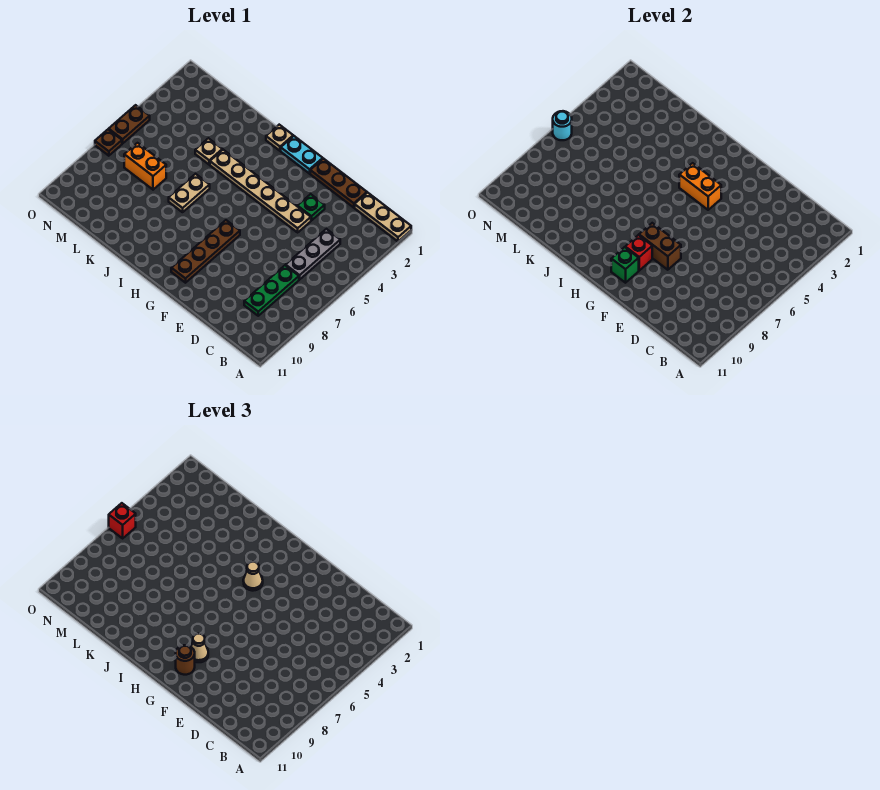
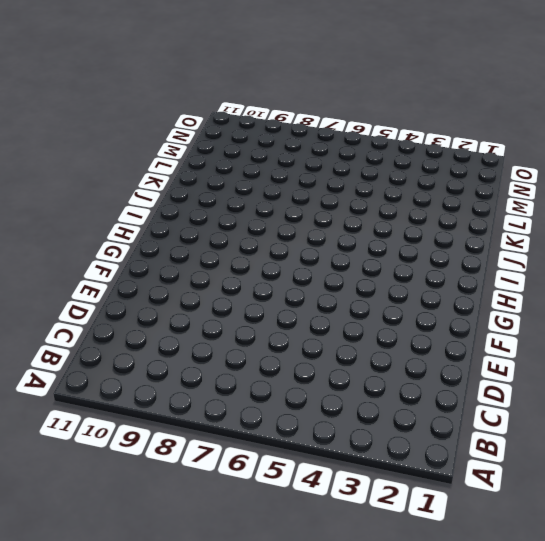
none -> tan plate A1:C1 level 1
none -> grey plate C4:C6 level 1
none -> green plate C7:C9 level 1

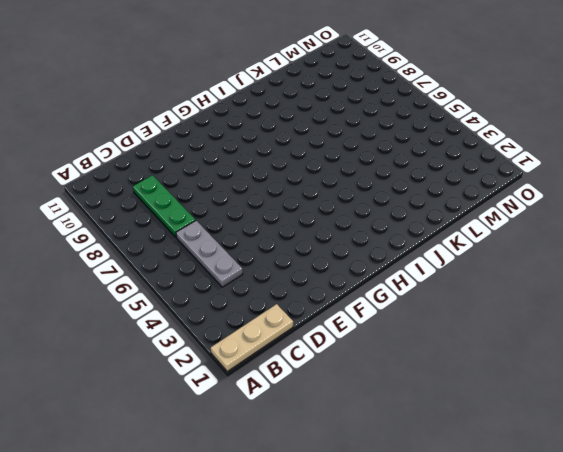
none -> brown plate D1:F1 level 1
none -> green plate E3 level 1
none -> tan plate E4:J4 level 1

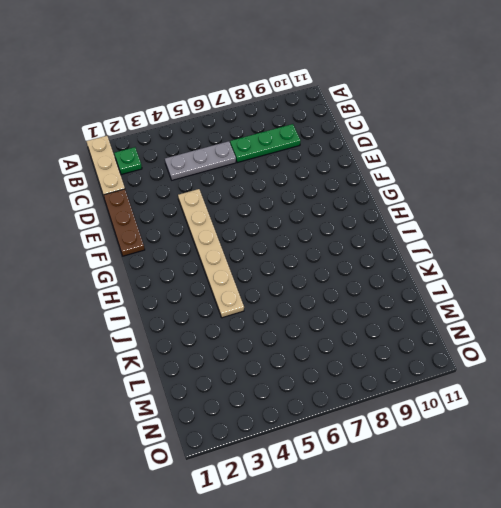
green plate B2 level 1 -> green plate E3 level 1
none -> cyan plate G1:H1 level 1
none -> brown plate G7:G10 level 1
none -> tan plate I1 level 1

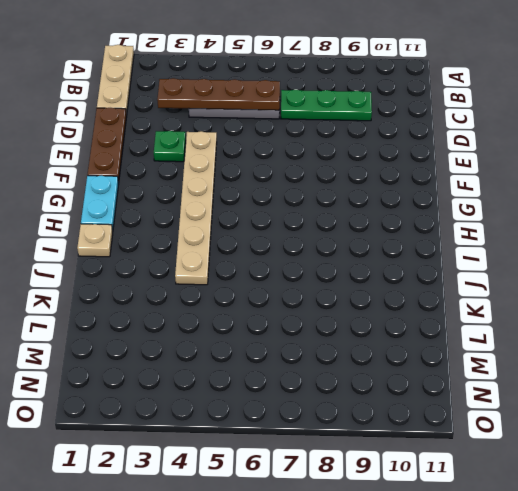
brown plate C3:C6 level 2 -> brown plate G7:G10 level 1
none -> tan plate J6:J7 level 1
none -> tan plate K4 level 1
none -> orange brick L7:M7 level 1

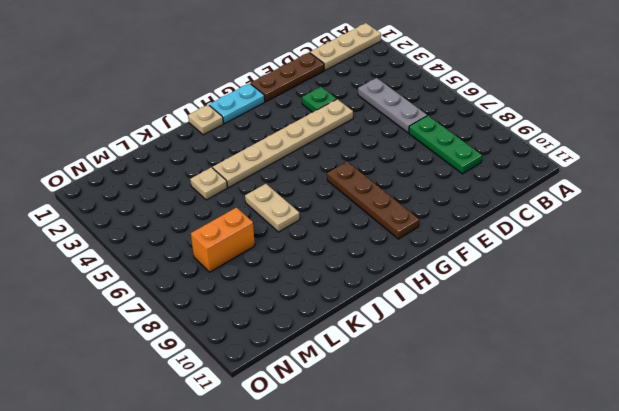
none -> brown plate O5:O6 level 1
none -> brown plate O7 level 1
none -> brown brick F8:G8 level 2

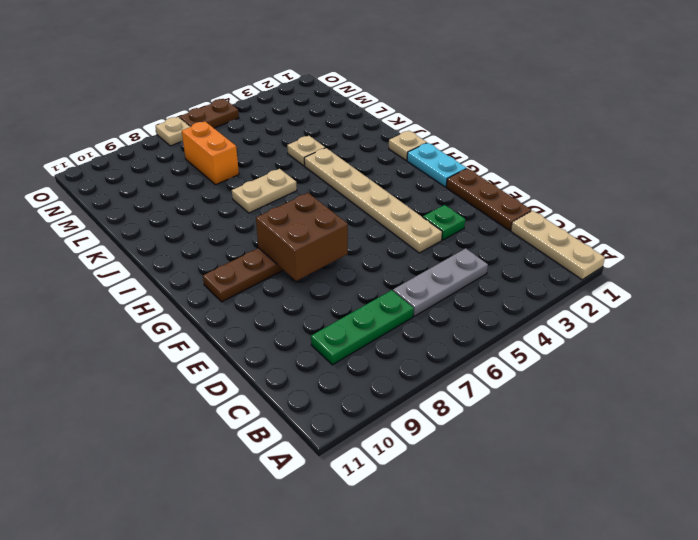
brown brick F7:G8 level 2 -> brown brick F8:G8 level 2
tan plate O7 level 1 -> brown plate O7 level 1
none -> orange brick G4:H4 level 2
none -> red brick G9 level 2
none -> green brick G10 level 2

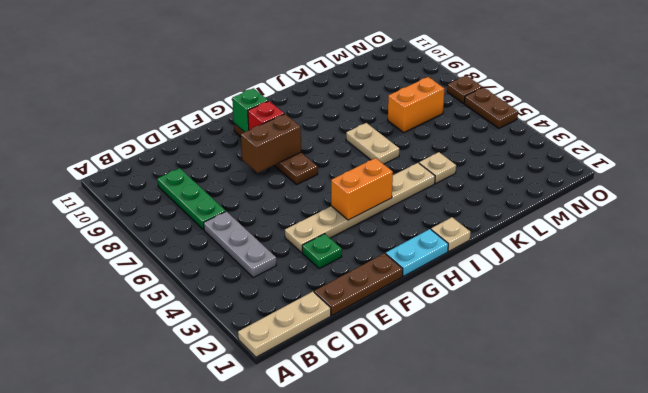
none -> cyan round brick O6 level 2
none -> tan cone G9 level 3
none -> brown round brick G10 level 3

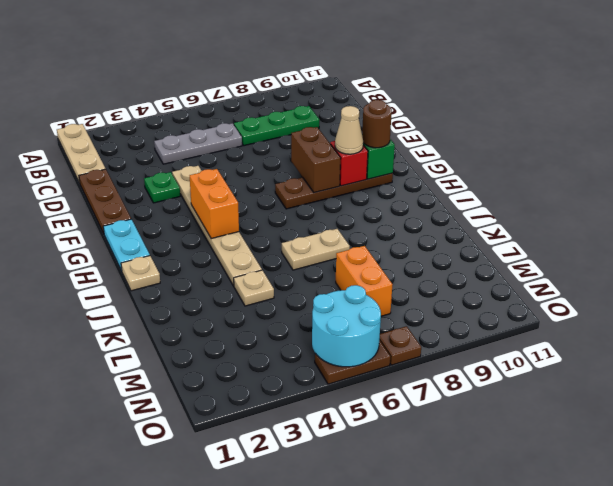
cyan round brick N5:O6 level 2 -> cyan round brick O6 level 2
none -> tan cone H4 level 3
none -> red brick O6 level 3

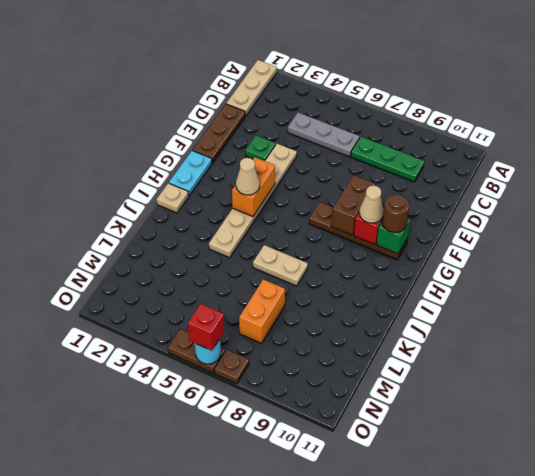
none -> tan plate K4 level 1

